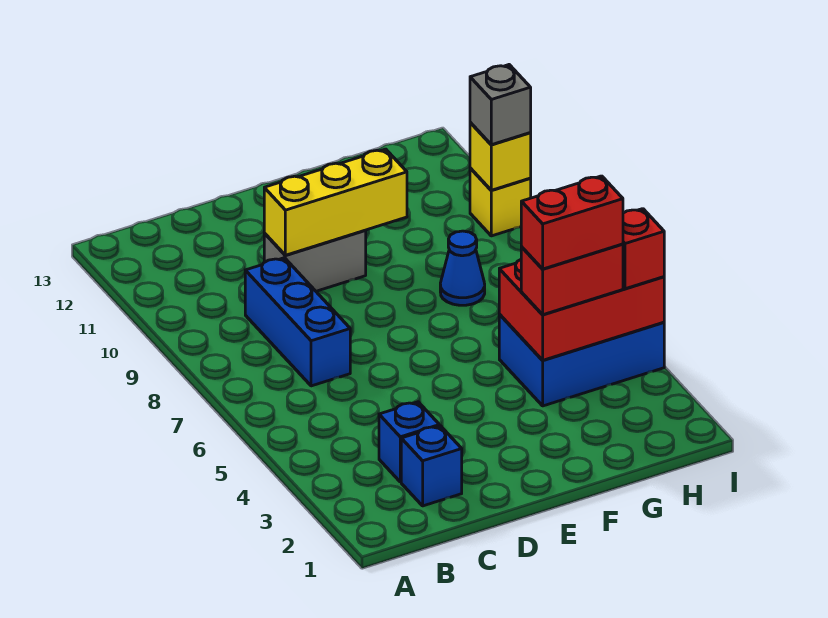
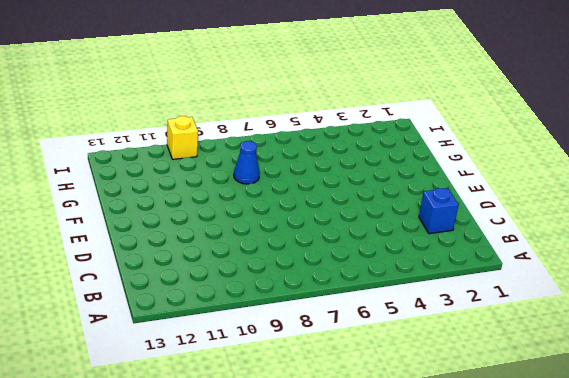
none -> blue brick C3 level 1
none -> blue brick C7:C9 level 1
none -> grey brick D10:E10 level 1

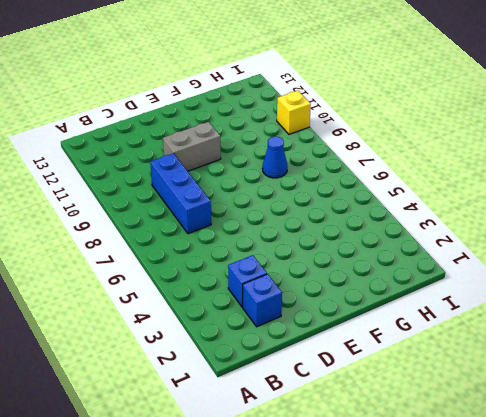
none -> blue brick G4:I5 level 1
none -> yellow brick D10:F10 level 2
none -> red brick G4:I5 level 2

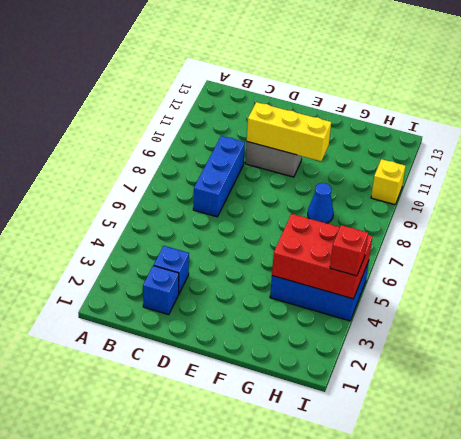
none -> yellow brick I10 level 2
none -> red brick G4:H4 level 3
none -> grey brick I10 level 3

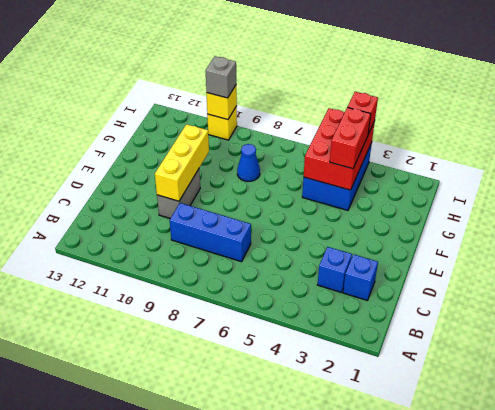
none -> red brick G4:H4 level 4

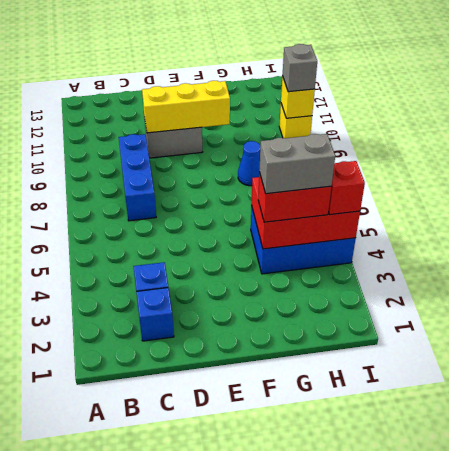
grey brick G4:H4 level 4 -> red brick G4:H4 level 4

